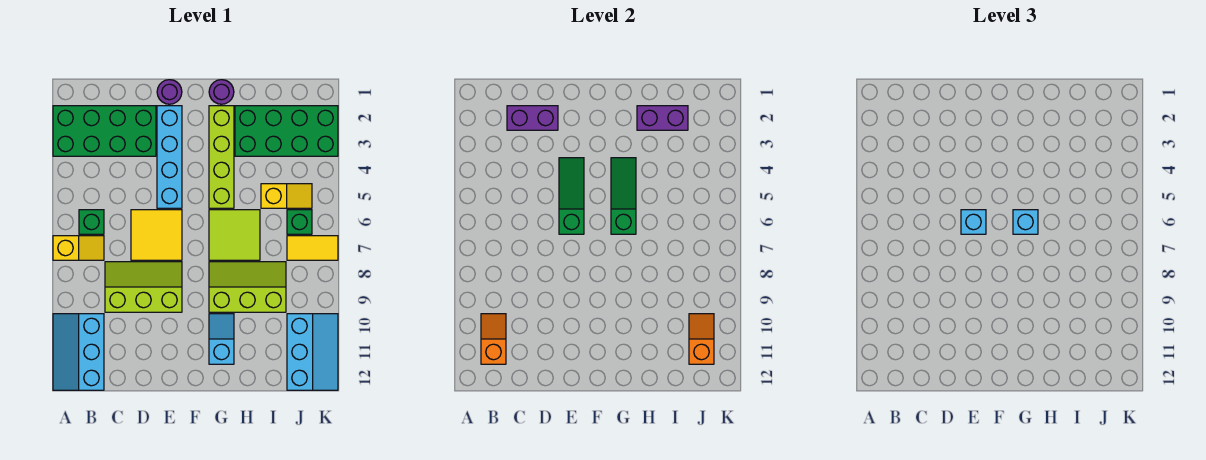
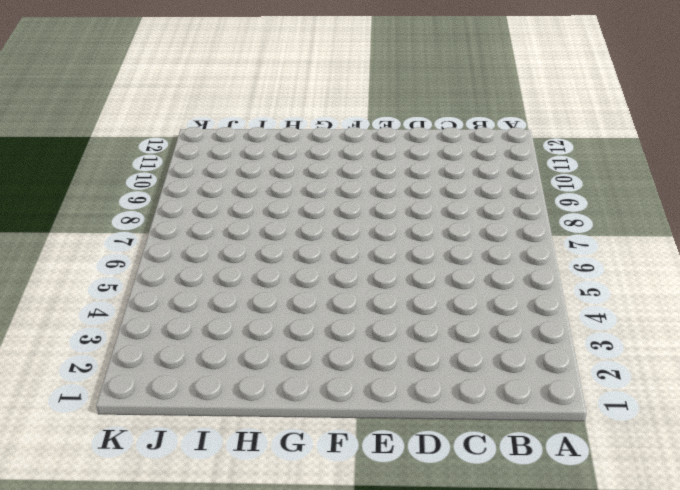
none -> green brick A2:D3 level 1
none -> yellow slope A7:B7 level 1 top A
none -> cyan slope A10:B12 level 1 top B

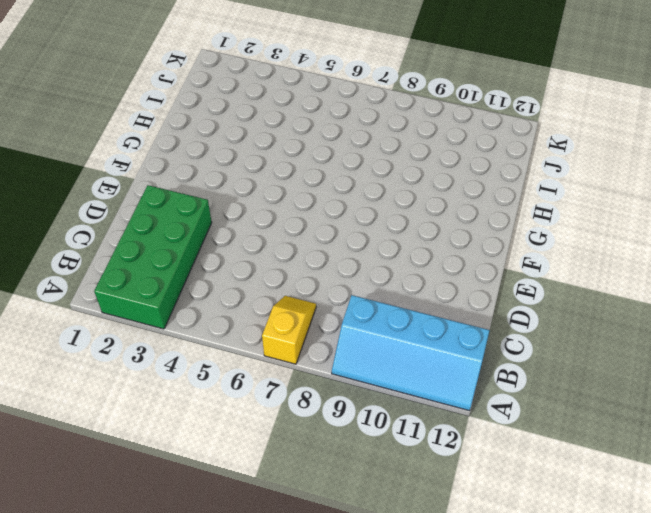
cyan slope A9:B12 level 1 top B -> cyan slope A10:B12 level 1 top B
none -> green brick B6 level 1
none -> lime slope C8:E9 level 1 top 9
none -> yellow tile D6:E7 level 1

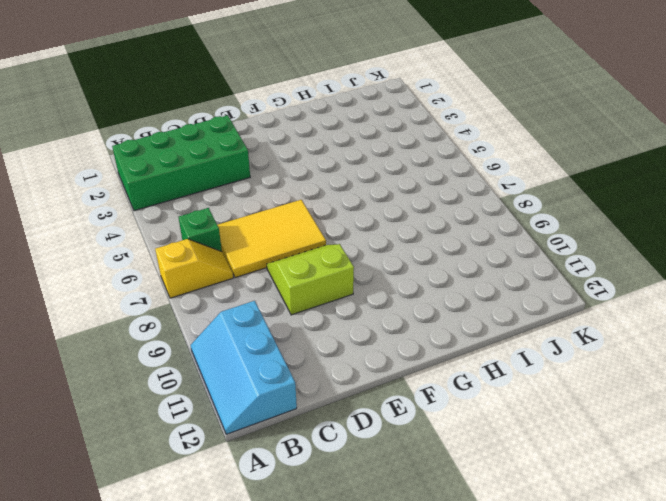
yellow tile C6:E7 level 1 -> yellow tile D6:E7 level 1
lime slope D8:E9 level 1 top 9 -> lime slope C8:E9 level 1 top 9
none -> purple round brick E1 level 1
none -> cyan brick E2:E5 level 1
none -> purple round brick G1 level 1

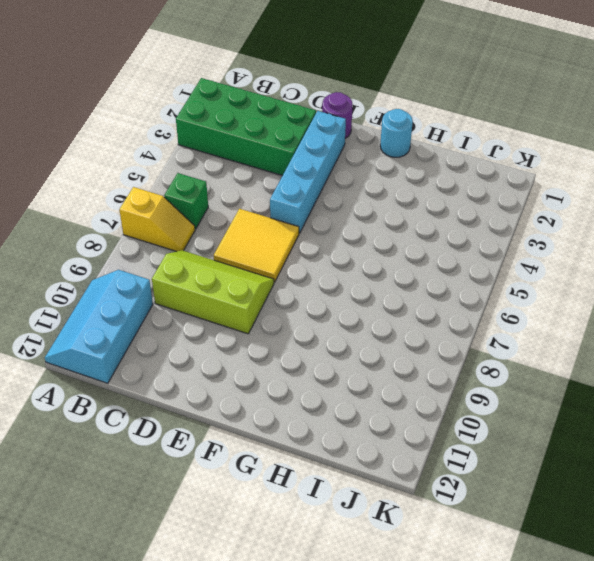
cyan round brick G1 level 1 -> purple round brick G1 level 1
none -> lime brick G2:G5 level 1
none -> lime tile G6:H7 level 1
none -> lime slope G8:I9 level 1 top 9

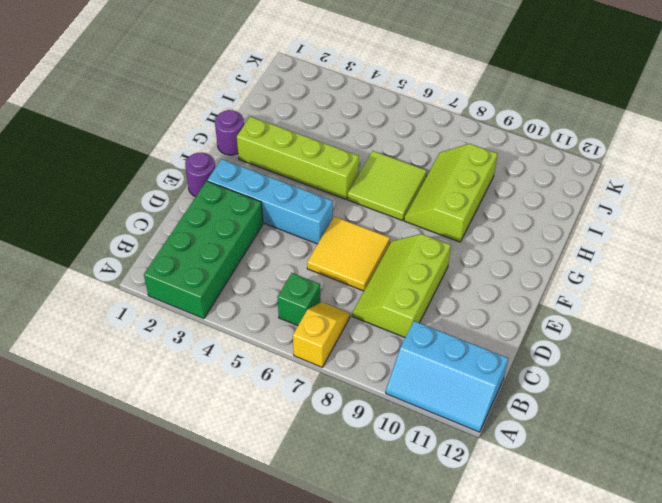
none -> cyan slope G10:G11 level 1 top 11
none -> green brick H2:K3 level 1
none -> yellow slope I5:J5 level 1 top I

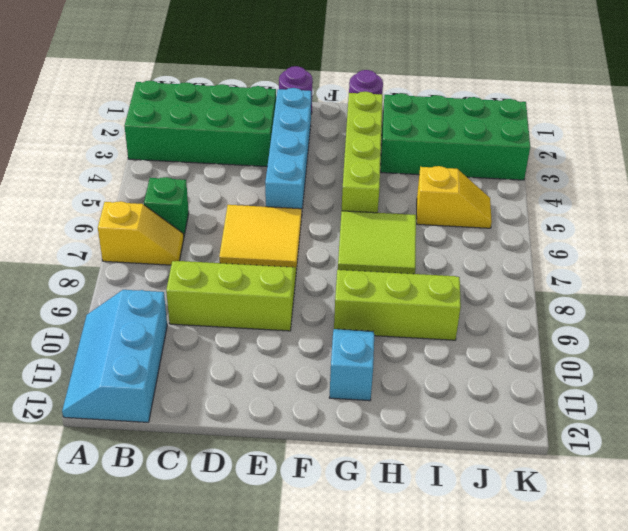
none -> green brick J6 level 1
none -> yellow tile J7:K7 level 1
none -> cyan slope J10:K12 level 1 top J

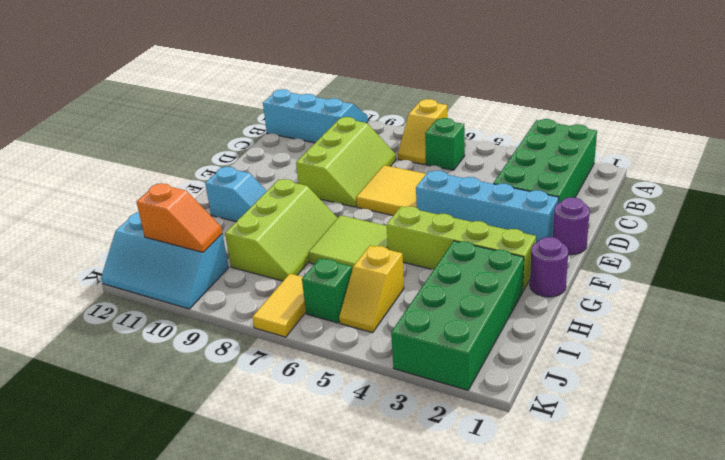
none -> orange slope B10:B11 level 2 top 11
none -> purple brick C2:D2 level 2
none -> green slope E4:E6 level 2 top 6

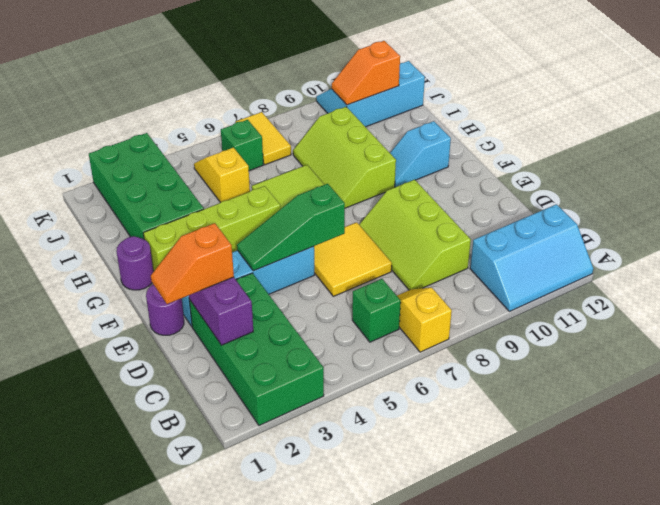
orange slope D1:D2 level 3 top 2 -> orange slope B10:B11 level 2 top 11
none -> green slope G4:G6 level 2 top 6
none -> purple brick H2:I2 level 2
none -> cyan brick E6 level 3

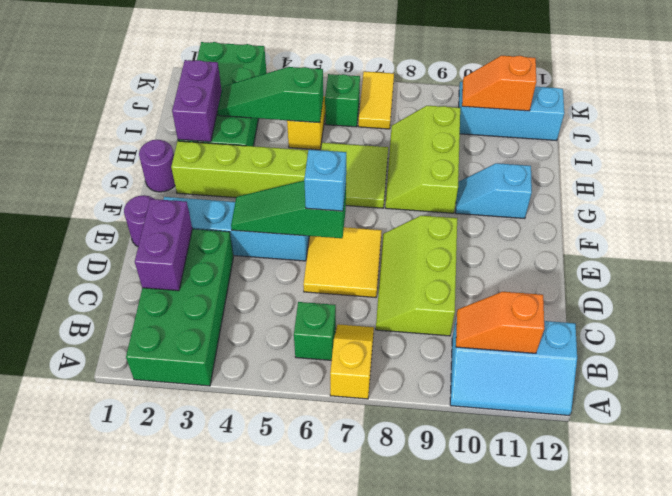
green slope I3:I5 level 2 top 5 -> green slope G4:G6 level 2 top 6
none -> cyan brick G6 level 3

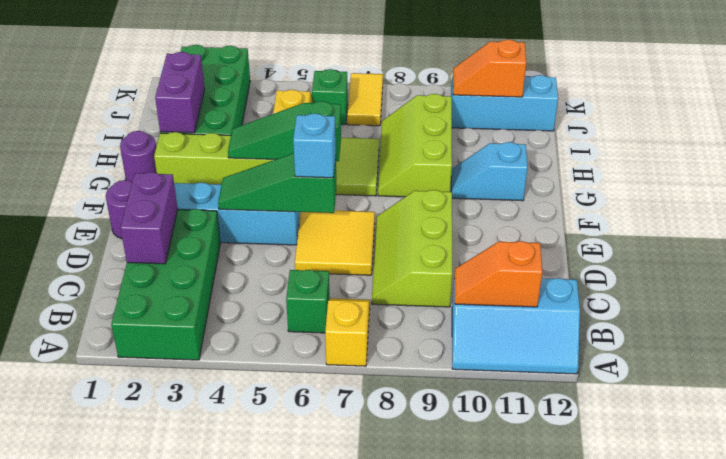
none -> cyan brick G6 level 3

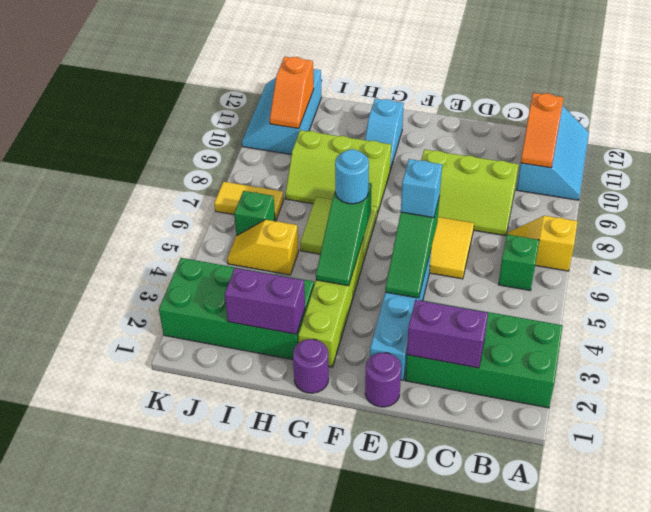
cyan round brick G6 level 3 -> cyan brick G6 level 3

